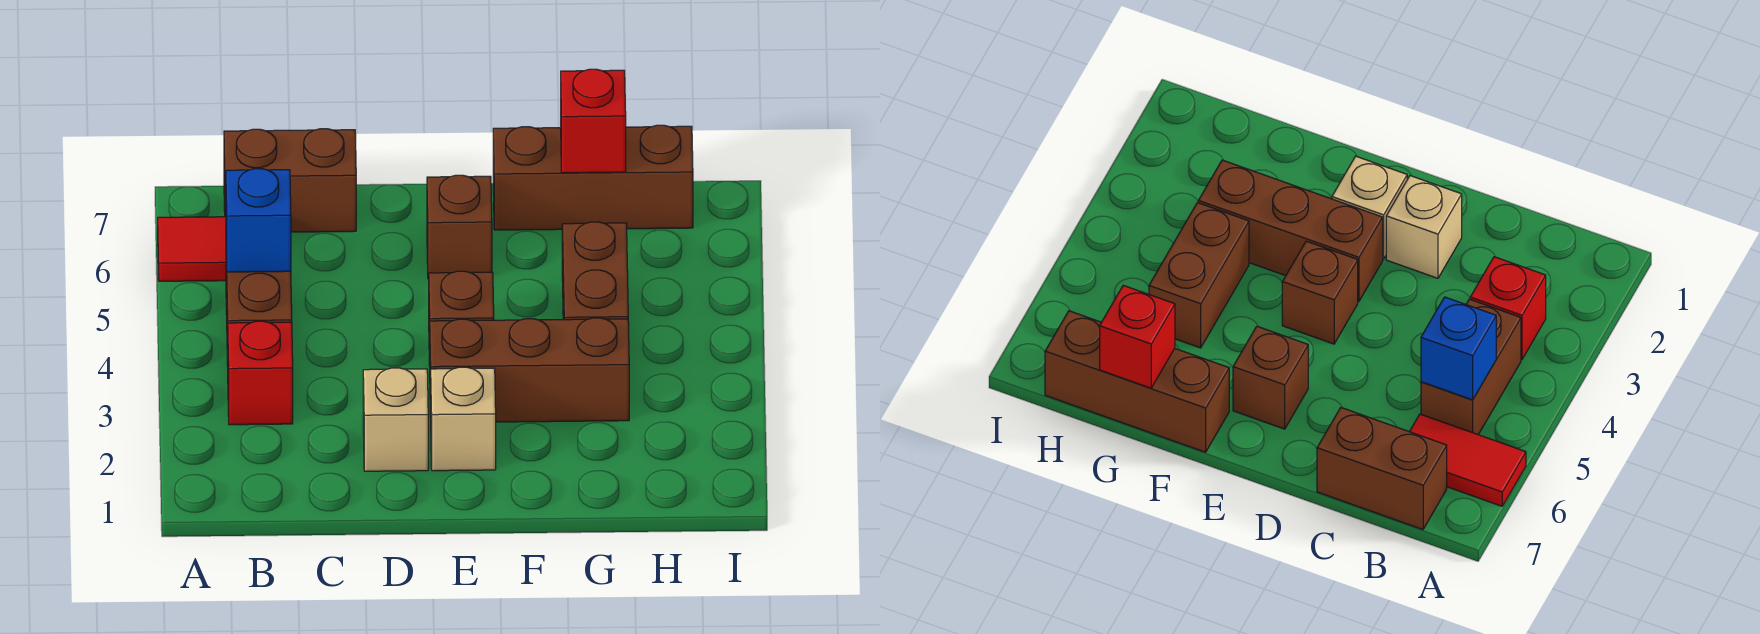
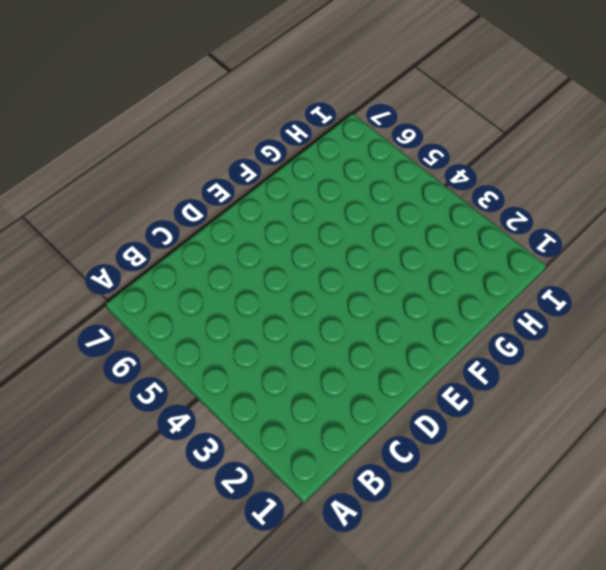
none -> red tile A6:B6 level 1
none -> red brick B3 level 1
none -> brown brick B4:B5 level 1

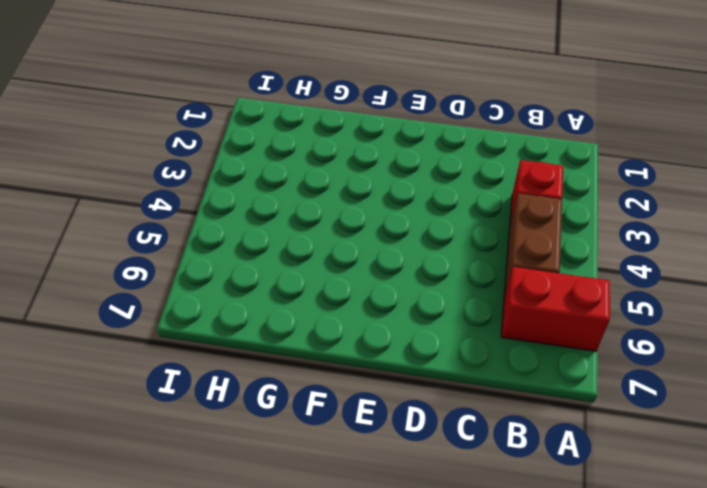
red brick A6:B6 level 1 -> red tile A6:B6 level 1
none -> brown brick B7:C7 level 1
none -> tan brick D2 level 1
none -> tan brick E2 level 1

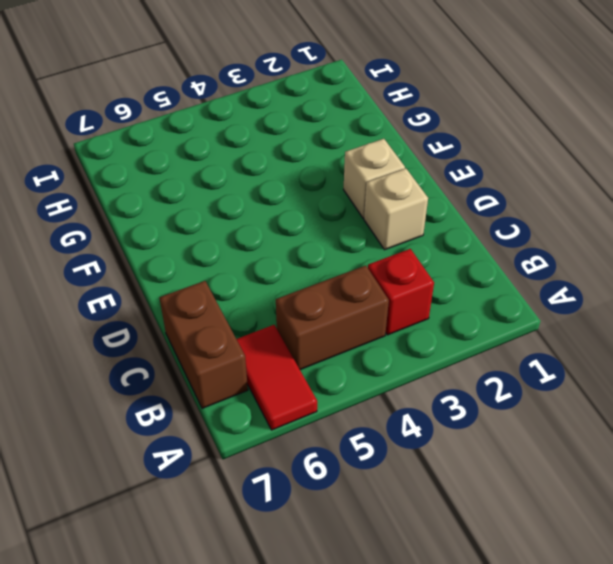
none -> brown brick E3:G3 level 1
none -> brown brick E4 level 1
none -> brown brick E6 level 1

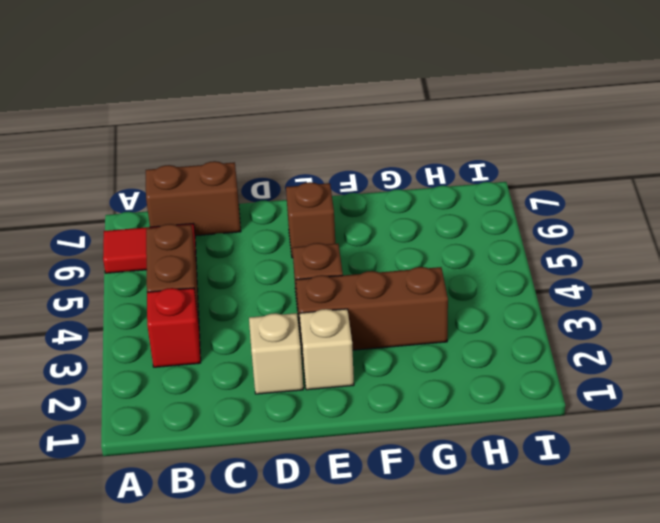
none -> brown brick F7:H7 level 1
none -> brown brick G4:G5 level 1
none -> blue brick B5 level 2

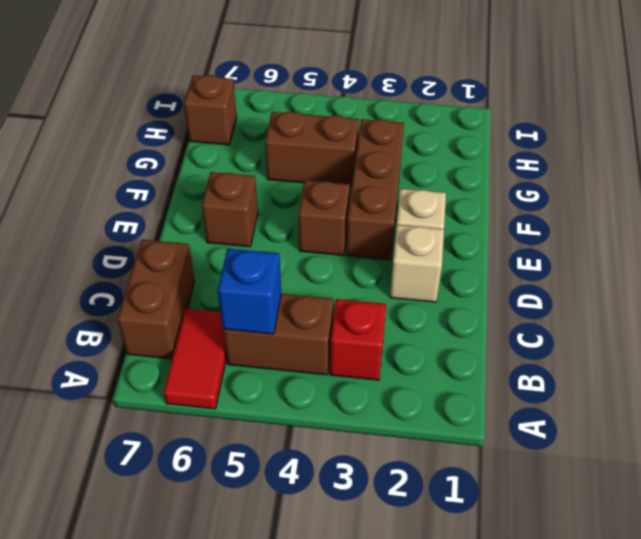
brown brick H7 level 1 -> brown brick F7:H7 level 1
none -> red brick G7 level 2

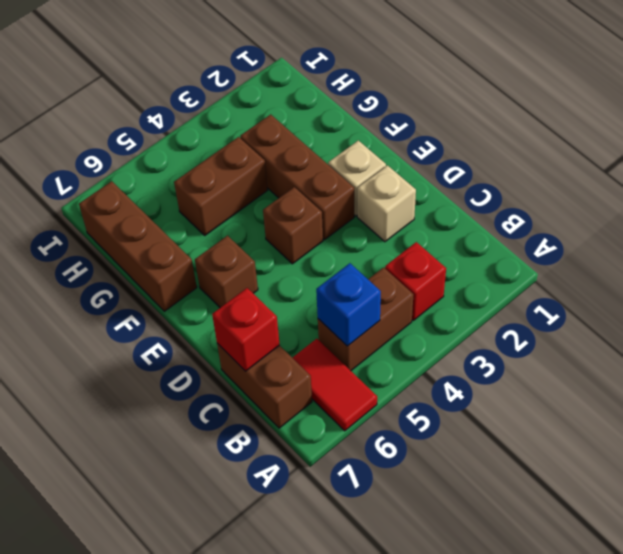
red brick C7 level 2 -> red brick G7 level 2

